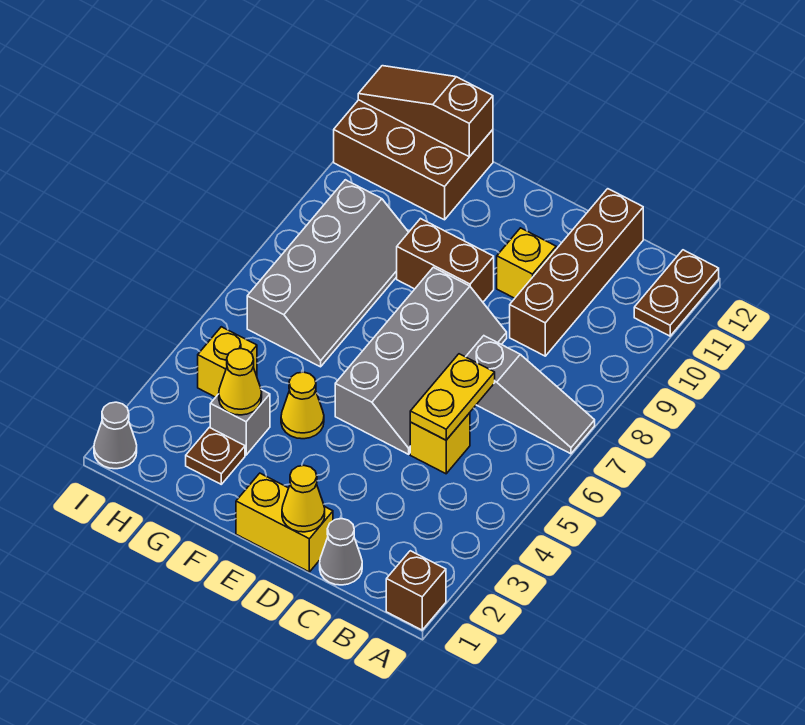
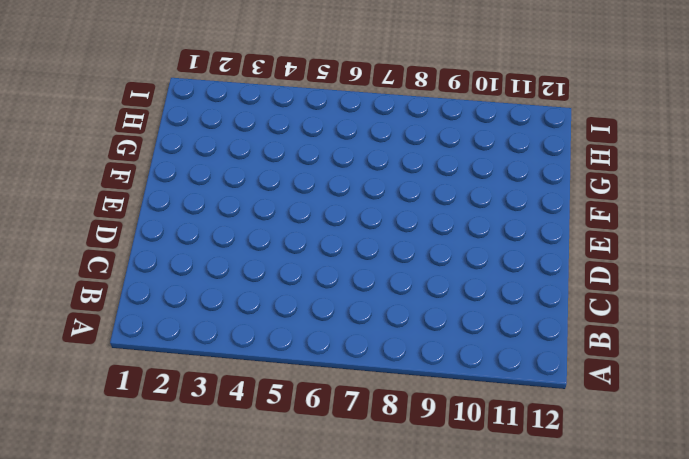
none -> brown brick A1 level 1
none -> grey slope A7:C7 level 1 top C
none -> brown plate A11:A12 level 1

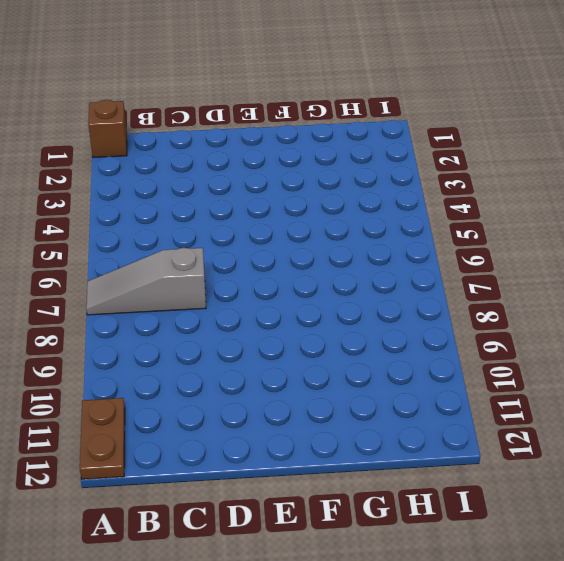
none -> grey cone C1 level 1
none -> yellow brick C5 level 1
none -> brown brick C9:C12 level 1

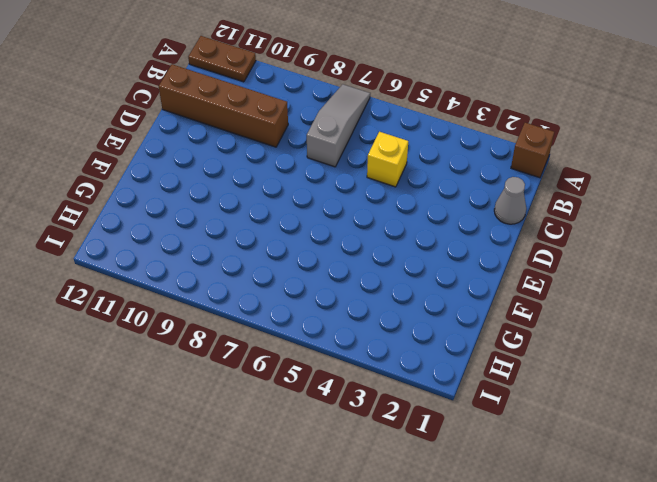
none -> yellow brick D1:E1 level 1
none -> grey slope D5:E8 level 1 top E
none -> yellow brick D10 level 1

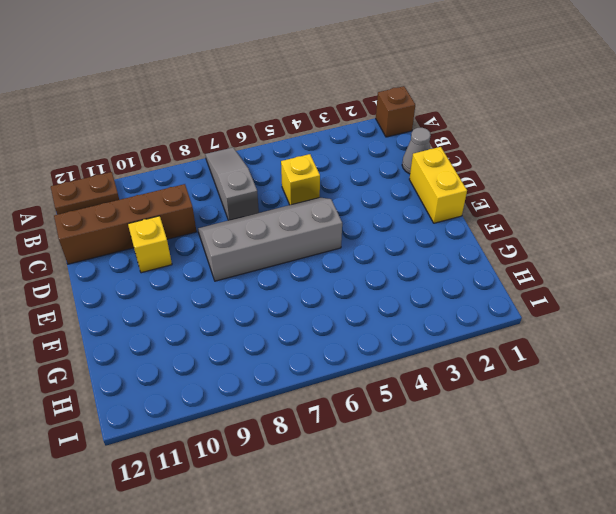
none -> brown brick E9:F9 level 1
none -> yellow cone F4 level 1
none -> brown plate G2 level 1

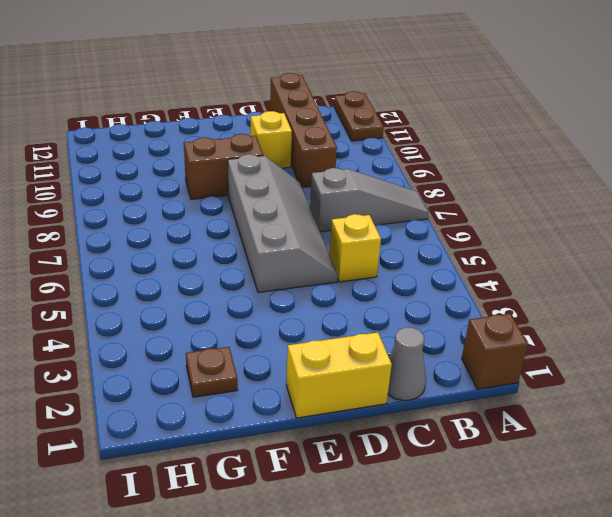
none -> yellow cone F4 level 1
none -> grey brick G3 level 1
none -> grey slope G6:H9 level 1 top H

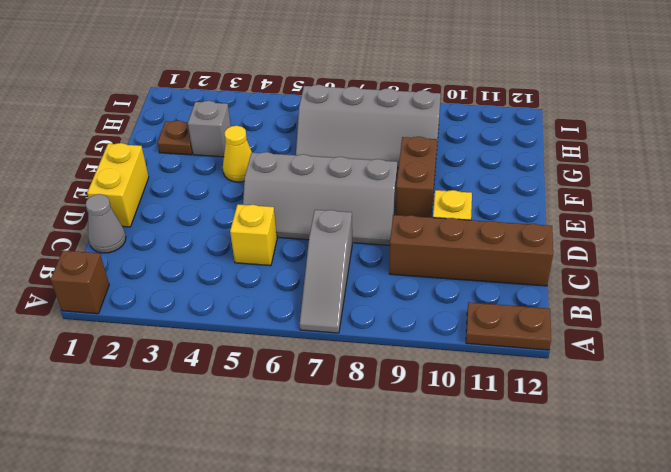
none -> brown brick G11:I12 level 1
none -> yellow brick H4 level 1
none -> grey cone I1 level 1

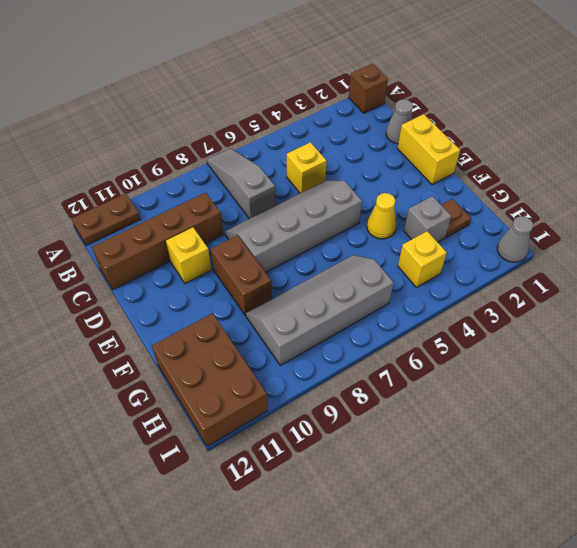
none -> yellow plate C5:C6 level 2
none -> yellow cone D1 level 2
none -> yellow cone G3 level 2

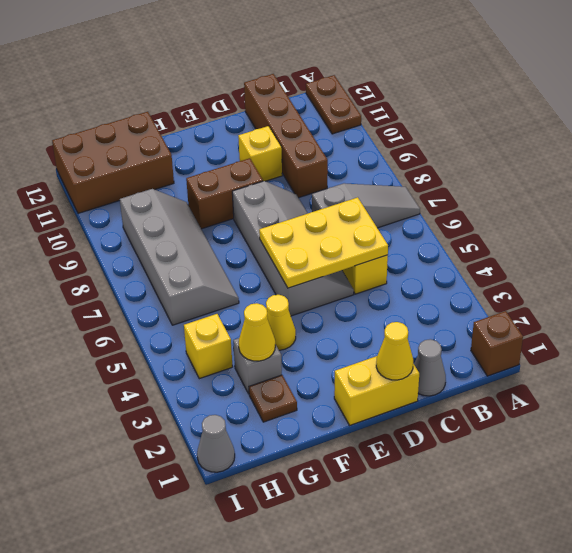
yellow plate C5:E6 level 2 -> yellow plate C5:C6 level 2
none -> brown slope G12:I12 level 2 top G

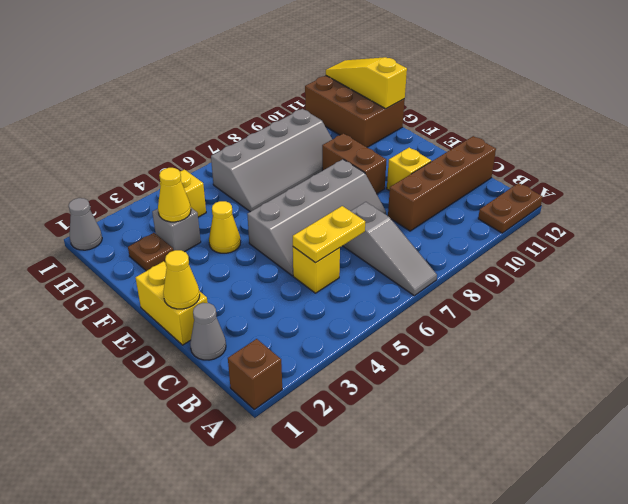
yellow slope G12:I12 level 2 top G -> brown slope G12:I12 level 2 top G

